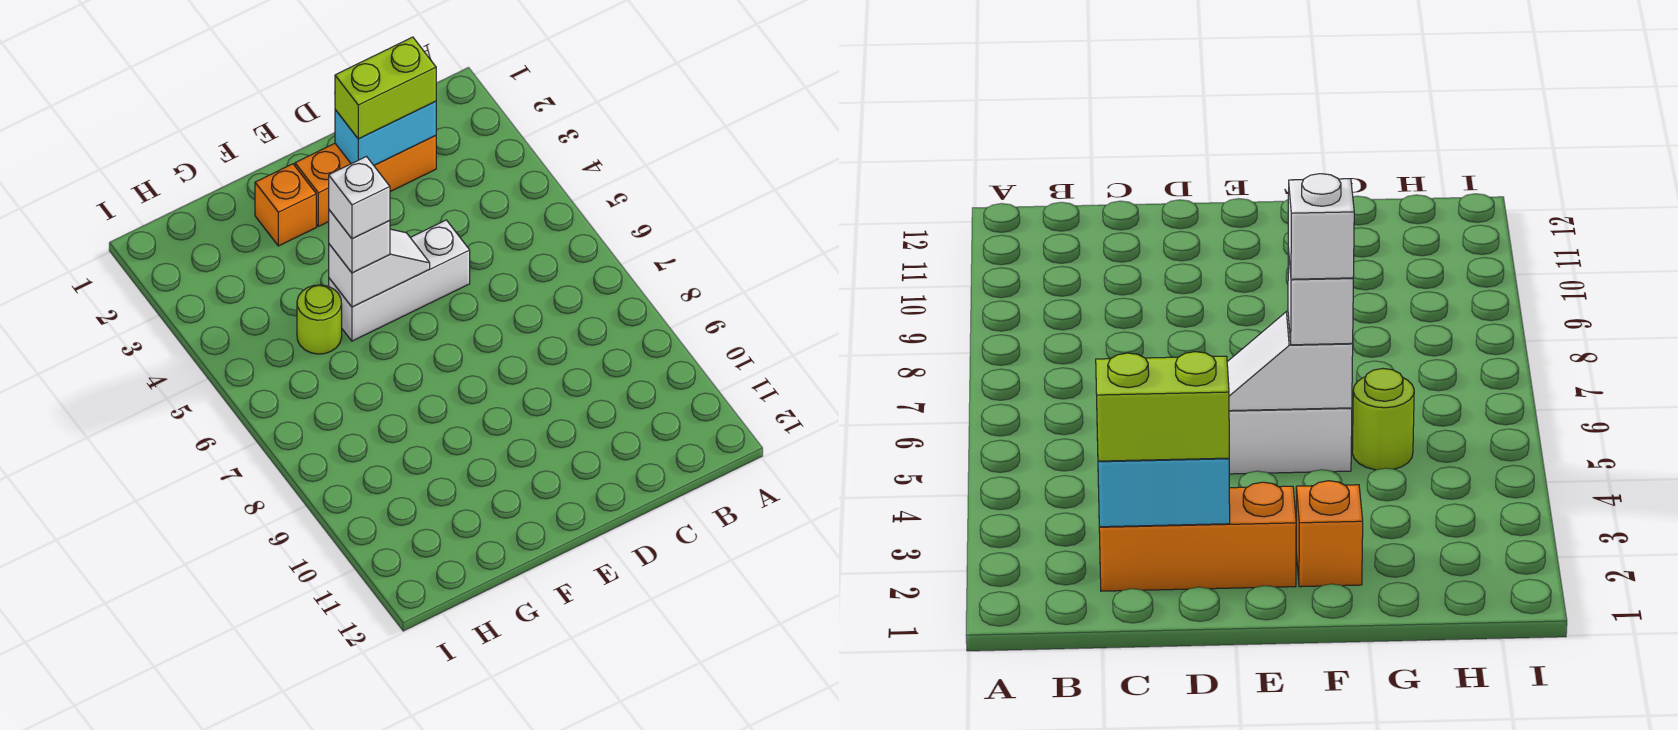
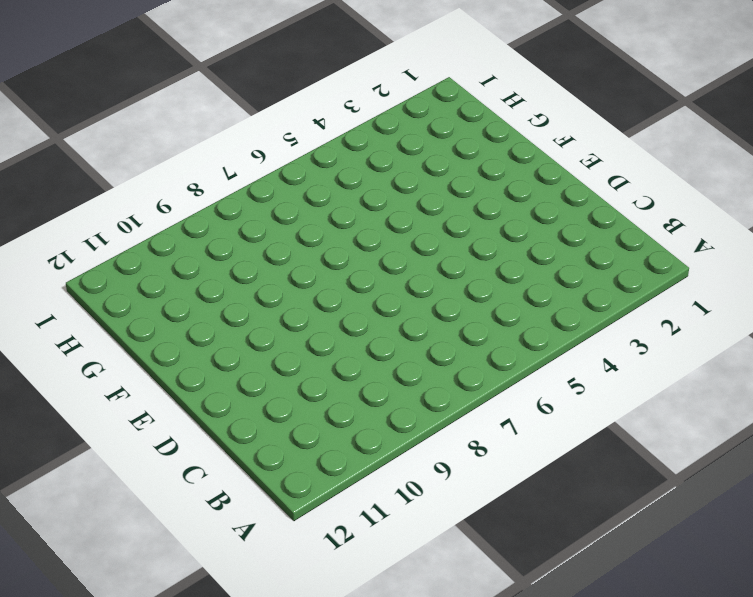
none -> orange brick C2:E2 level 1
none -> white brick D5:F5 level 1

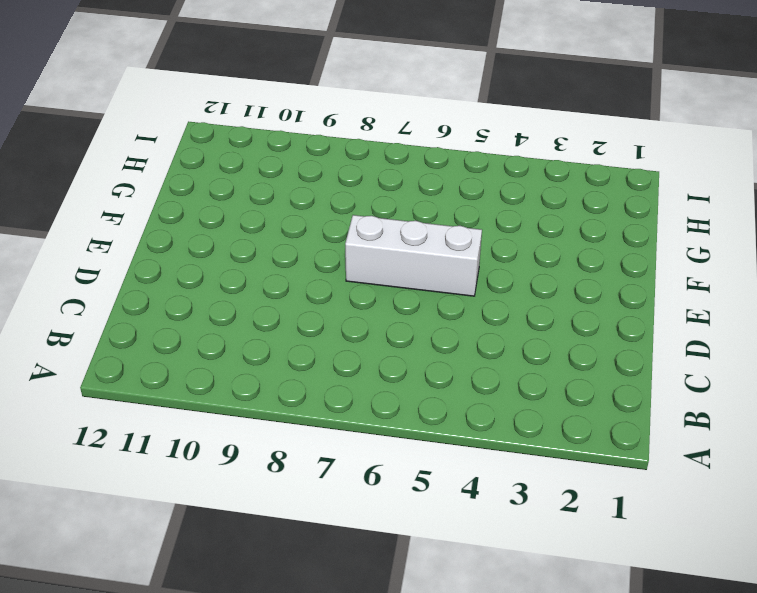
white brick E5:E7 level 1 -> white brick D5:F5 level 1
none -> orange brick C2:E2 level 1
none -> orange brick F2 level 1

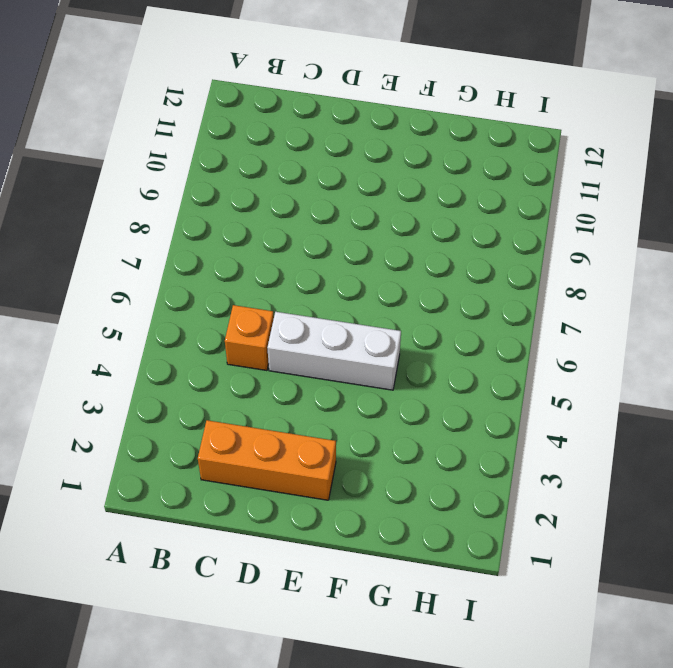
orange brick C5 level 1 -> orange brick F2 level 1
none -> lime round brick G5 level 1
none -> cyan brick C2:D2 level 2

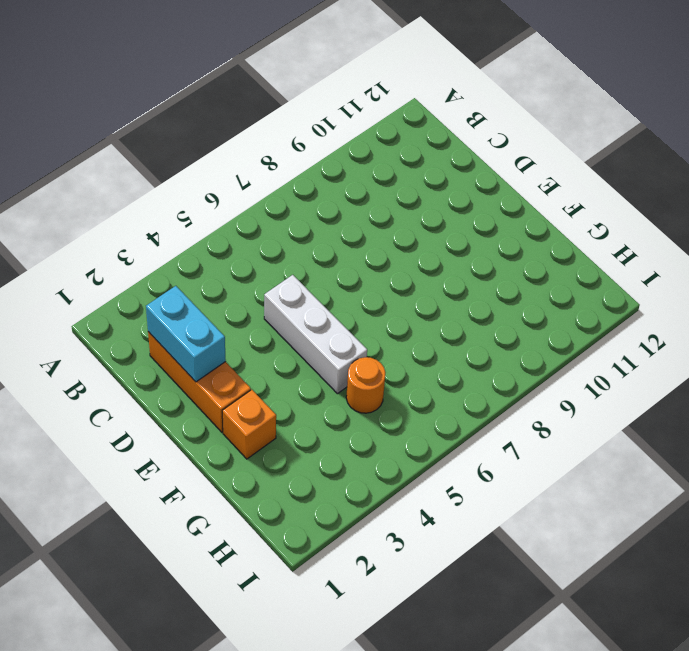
orange round brick G5 level 1 -> lime round brick G5 level 1
none -> white slope E5:F5 level 2 top F
none -> lime brick C2:D2 level 3

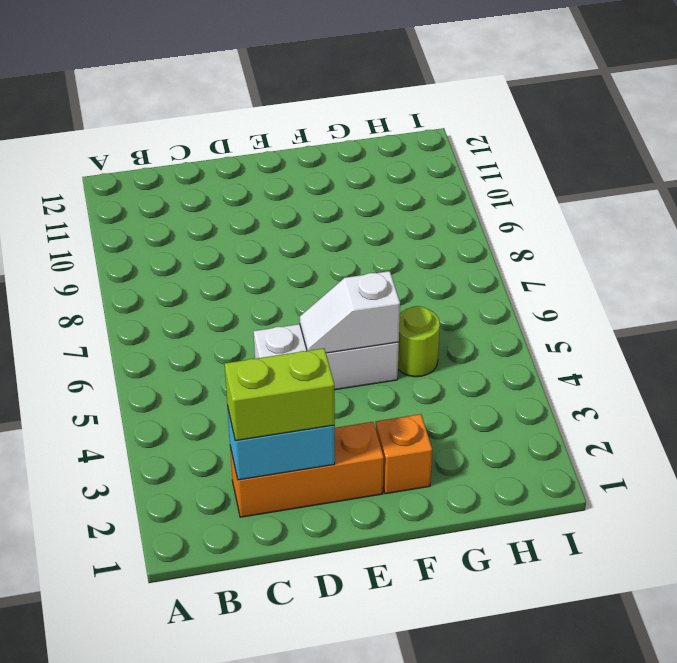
none -> white brick F5 level 3
none -> white brick F5 level 4

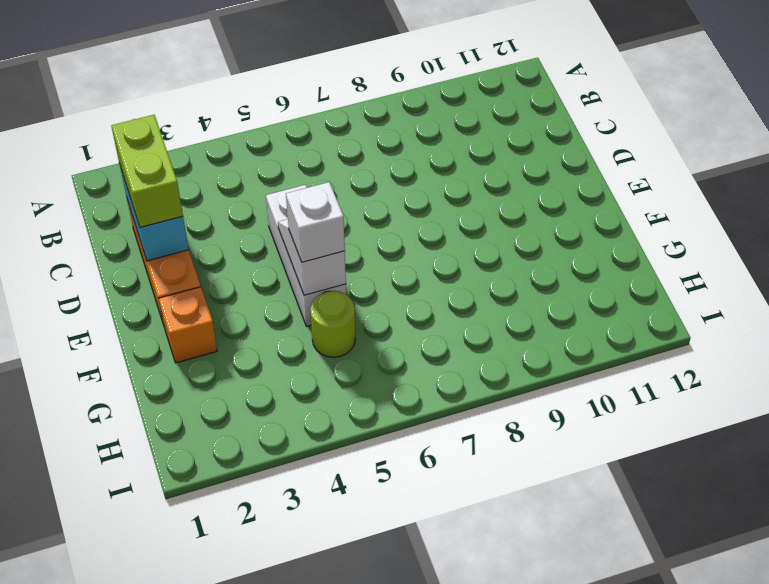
none -> white brick F5 level 4

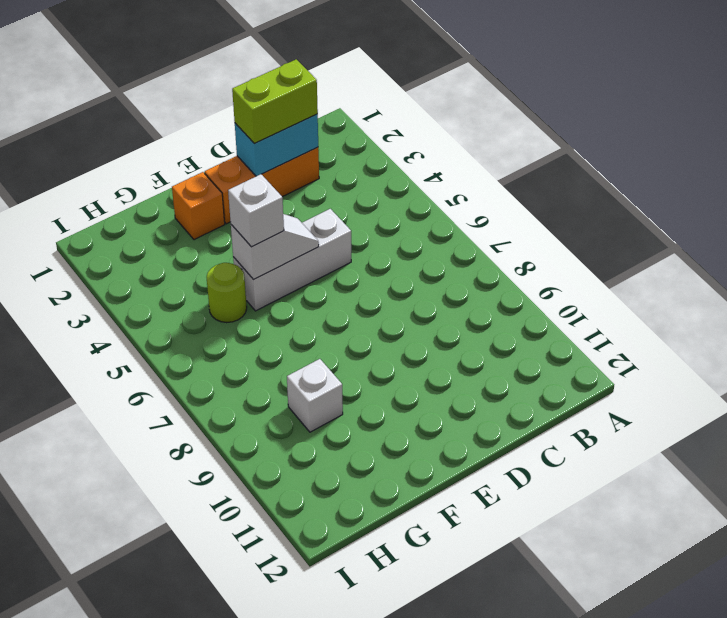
white brick G9 level 1 -> white brick F5 level 4

